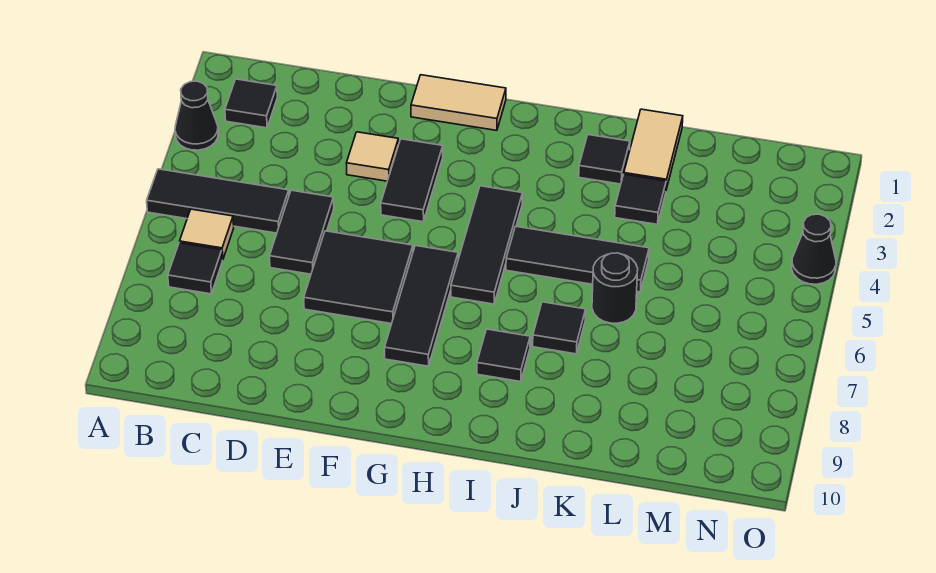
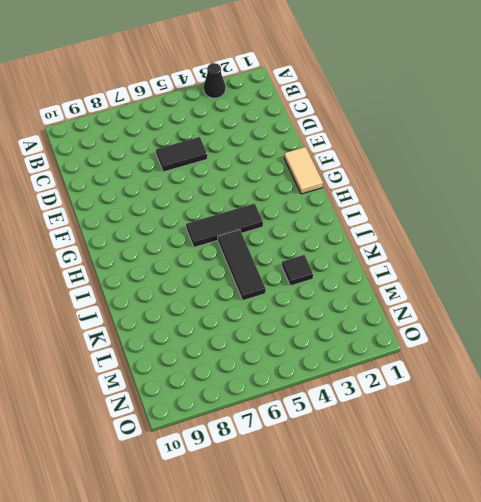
none -> black tile A5:C5 level 1
none -> black tile B2 level 1
none -> tan tile B6 level 1

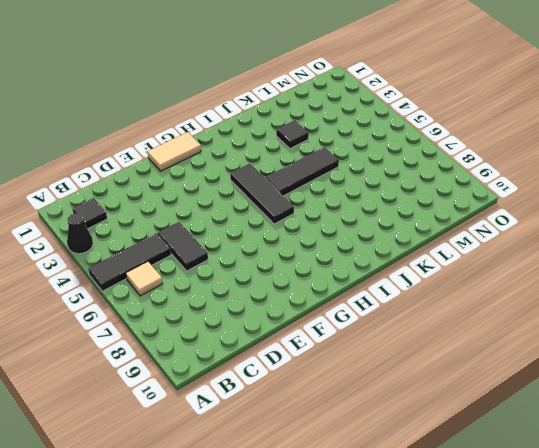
none -> black tile B7 level 1
none -> tan tile E3 level 1
none -> black tile E6:F7 level 1

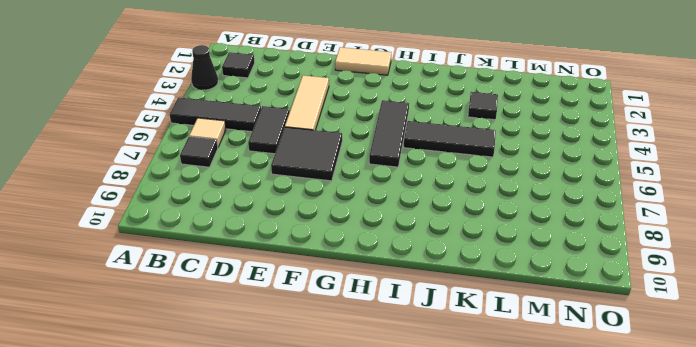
tan tile E3:E5 level 1 -> tan tile E3 level 1
none -> black tile F3:F4 level 1
none -> black tile G6:G8 level 1
none -> black tile I8 level 1

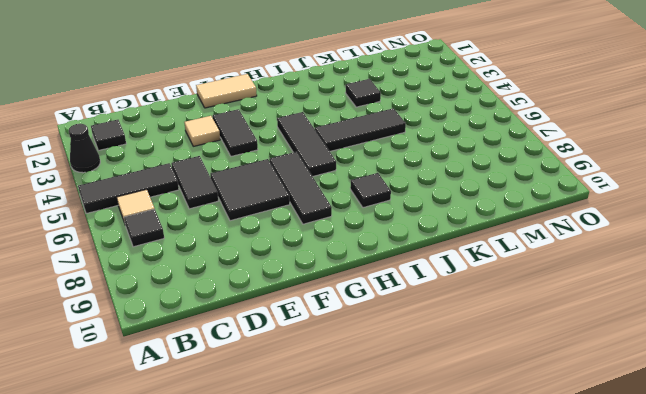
none -> black tile J2 level 1
none -> black tile J7 level 1
none -> tan tile K1:K2 level 1

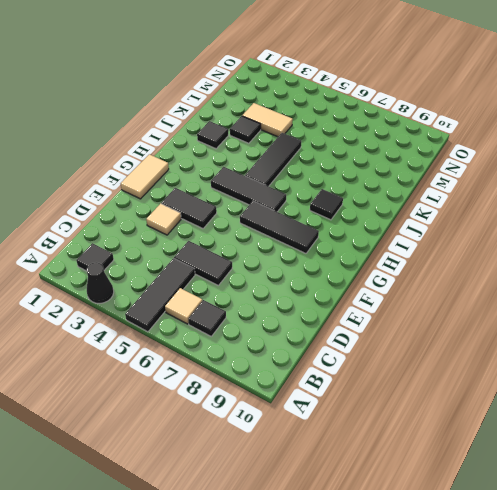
tan tile L3:L4 level 1 -> tan tile K1:K2 level 1
none -> black tile E6:F7 level 1
none -> black tile J7 level 1
none -> black round brick K6 level 1

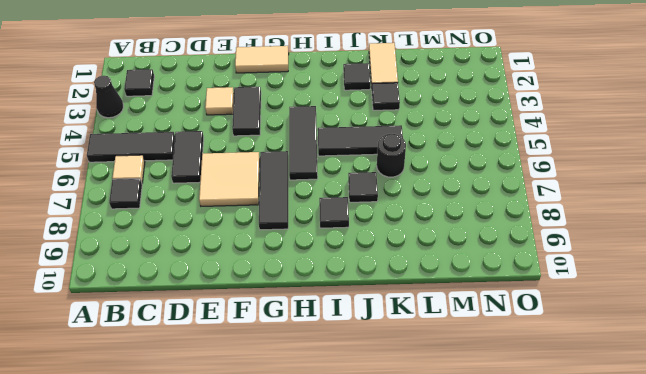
tan tile E6:F7 level 1 -> black tile E6:F7 level 1
none -> black cone O4 level 1

